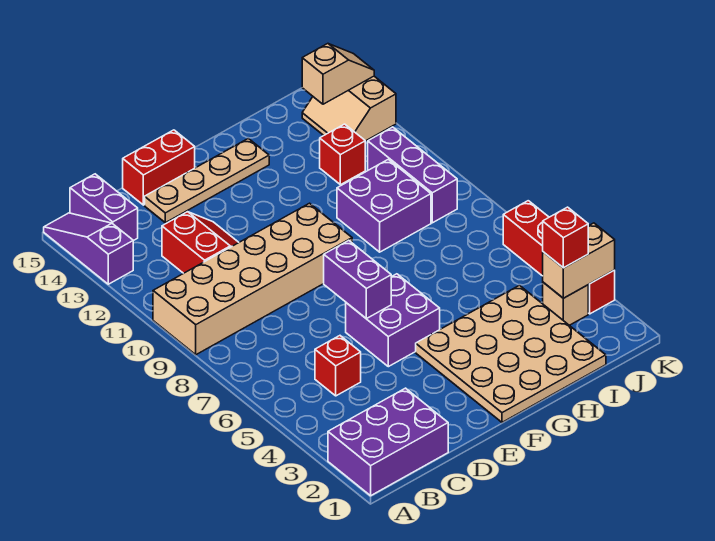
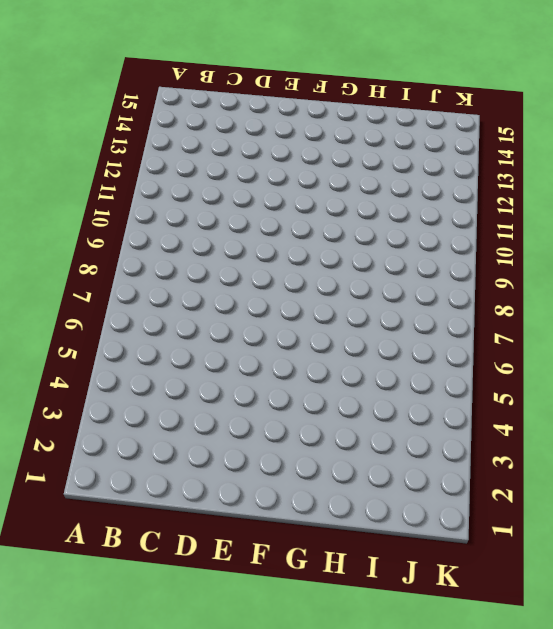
none -> purple brick A1:C2 level 1
none -> tan brick A9:F10 level 1
none -> purple slope A13:A15 level 1 top 13

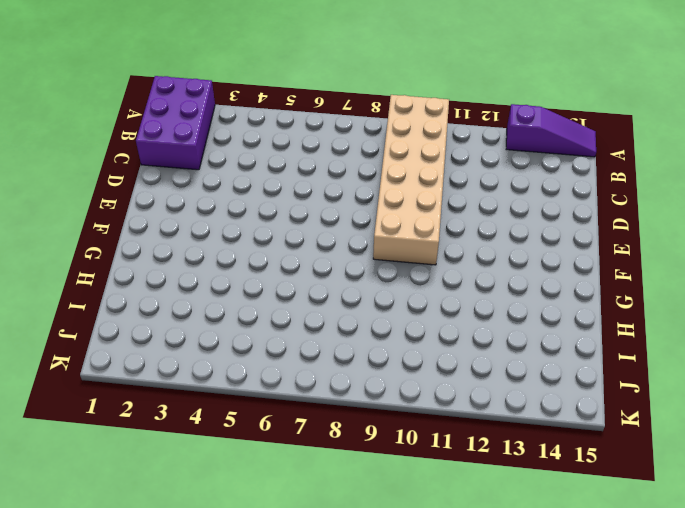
none -> purple brick B14:B15 level 1
none -> red brick C5 level 1
none -> red slope C11:D12 level 1 top C

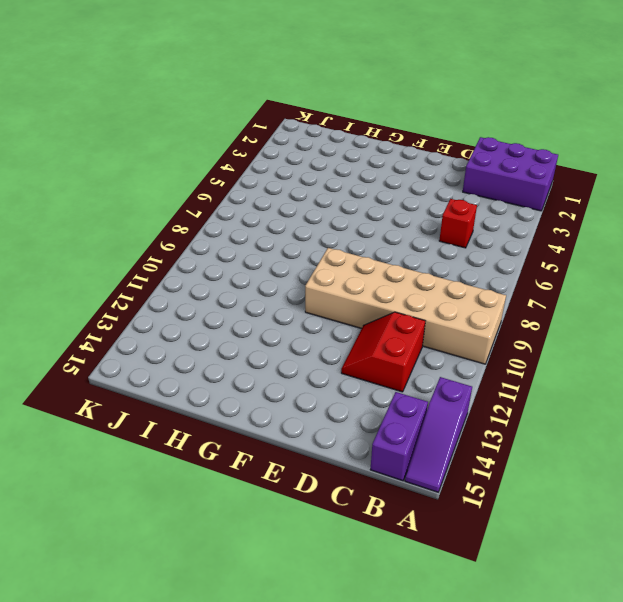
none -> tan plate D14:G14 level 1
none -> red brick D15:E15 level 1
none -> purple brick E5:F6 level 1

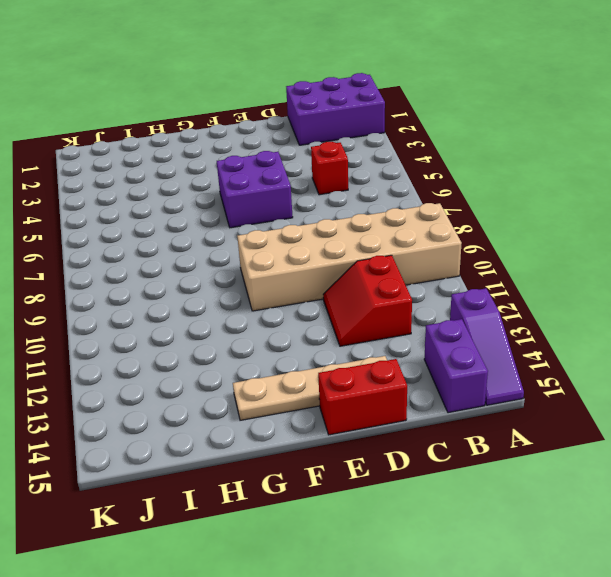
none -> tan plate F1:I4 level 1
none -> purple brick H9:I10 level 1
none -> red brick I12 level 1

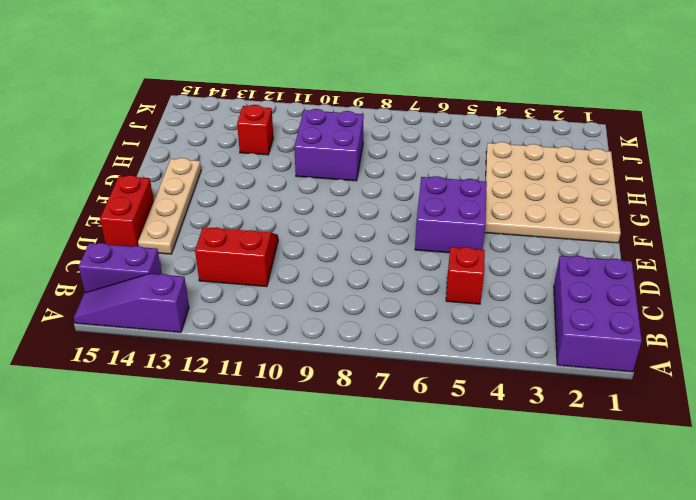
none -> tan brick A9:F10 level 1
none -> tan brick J3 level 1
none -> purple brick J9:J11 level 1

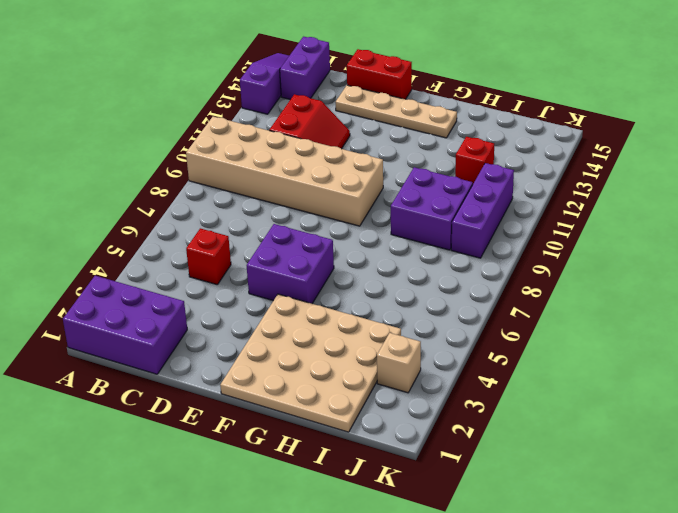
none -> tan slope J13:K14 level 1 top K
none -> red brick K3:K6 level 1
none -> purple brick E6:E7 level 2

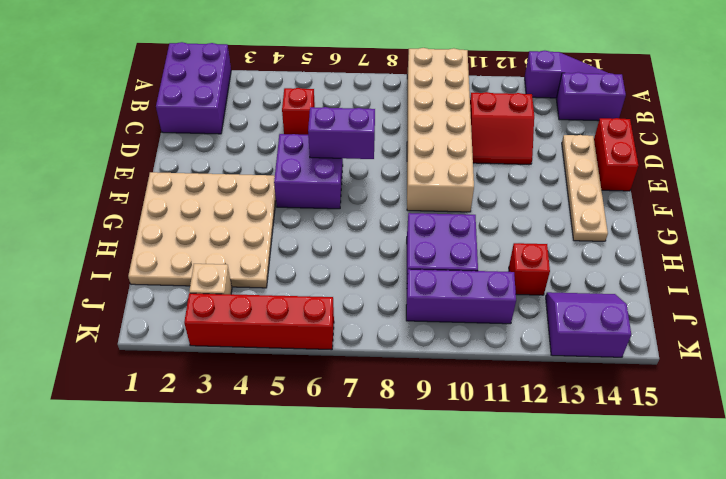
purple slope J13:K14 level 1 top K -> tan slope J13:K14 level 1 top K
none -> tan brick J3:K3 level 2
none -> tan slope J14:K14 level 2 top J
none -> red brick J3 level 3

